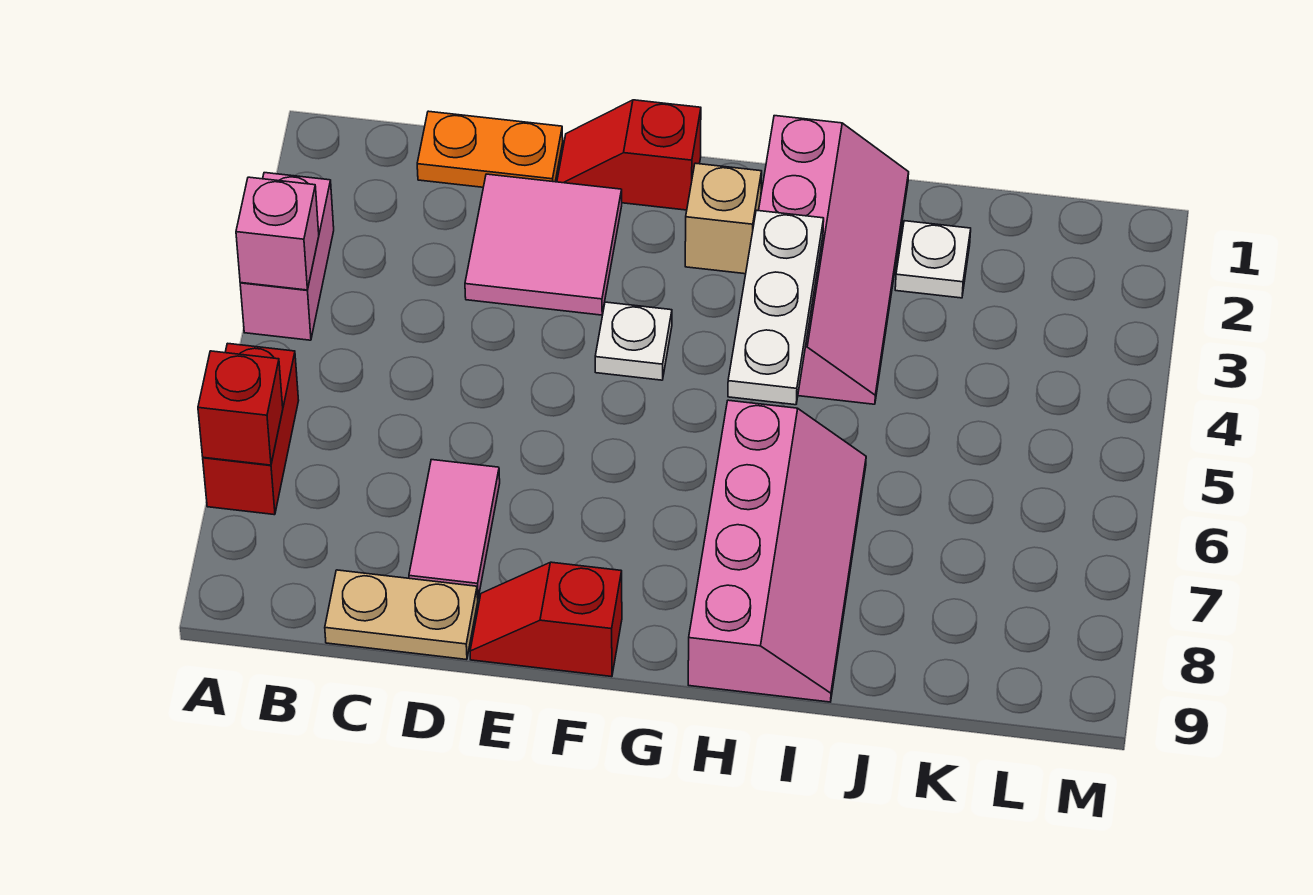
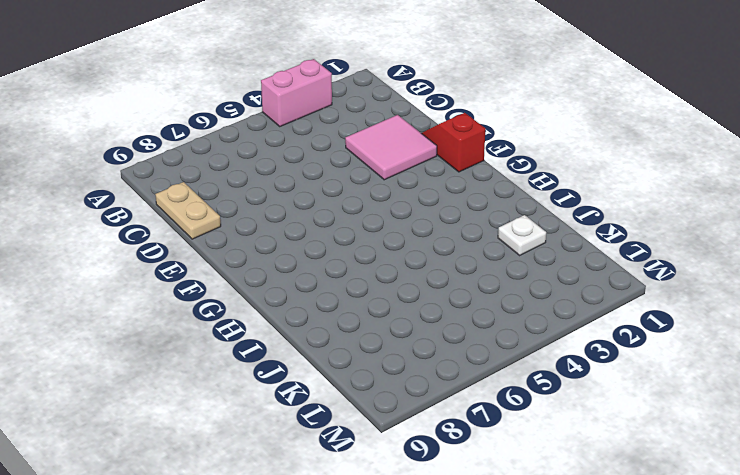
none -> red brick A6:A7 level 1
none -> orange plate C1:D1 level 1
none -> pink tile D7:D8 level 1

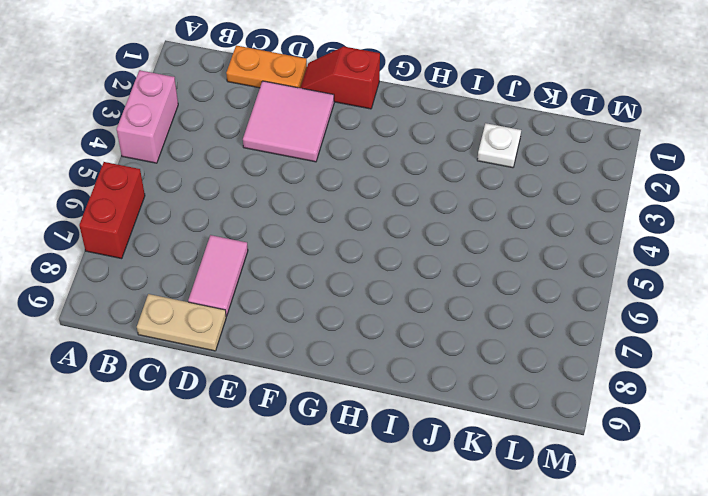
none -> red slope E9:F9 level 1 top F
none -> white plate F4 level 1
none -> tan brick G2 level 1

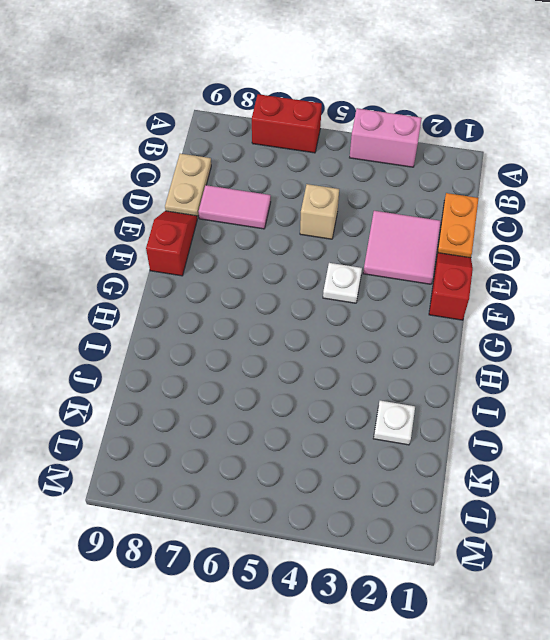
tan brick D5 level 1 -> tan brick G2 level 1
none -> pink slope H1:I4 level 1 top H
none -> pink slope H6:I9 level 1 top H
none -> pink brick A4 level 2

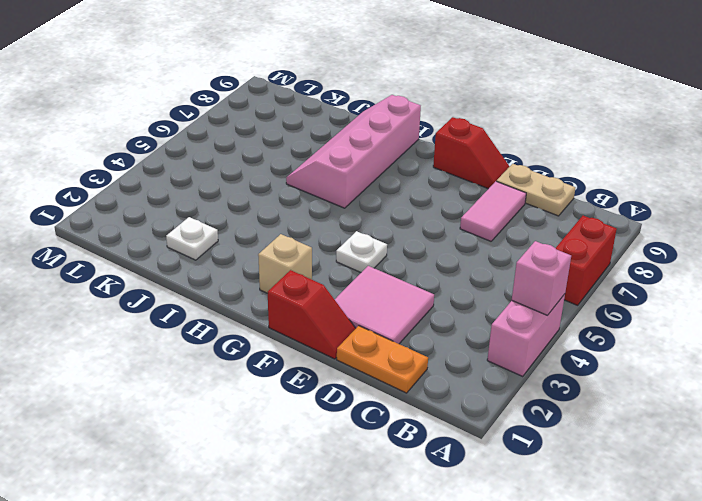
none -> pink slope H1:I4 level 1 top H
none -> red brick A7 level 2
none -> white plate H3:H5 level 2

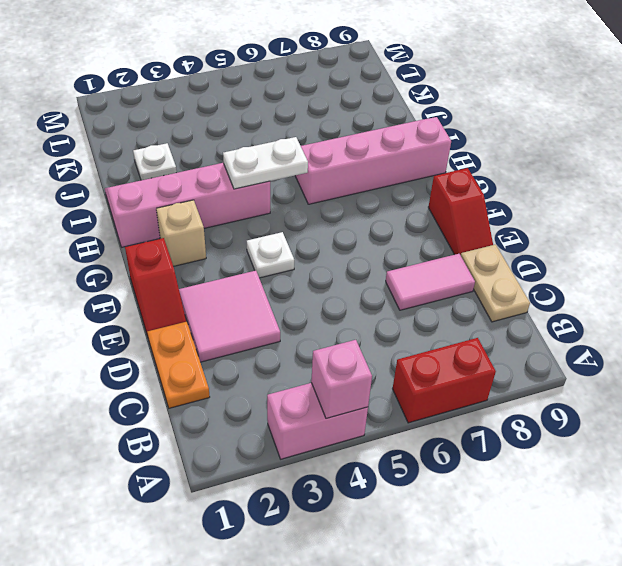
white plate H4:H5 level 2 -> white plate H3:H5 level 2
none -> red brick A7 level 2

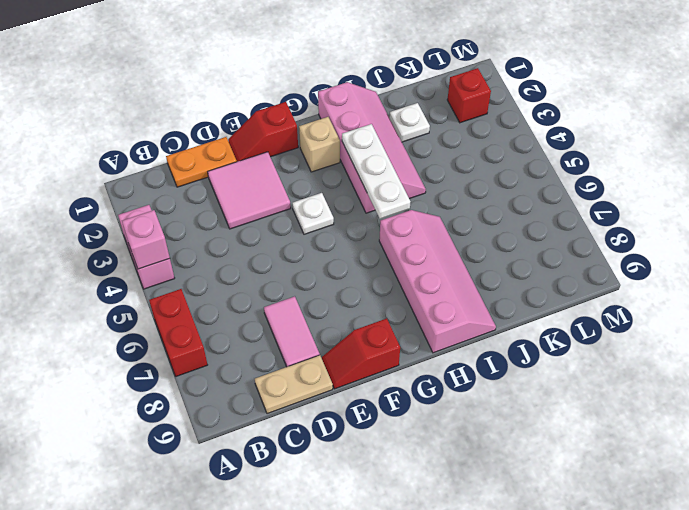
red brick L2 level 1 -> red brick A7 level 2

